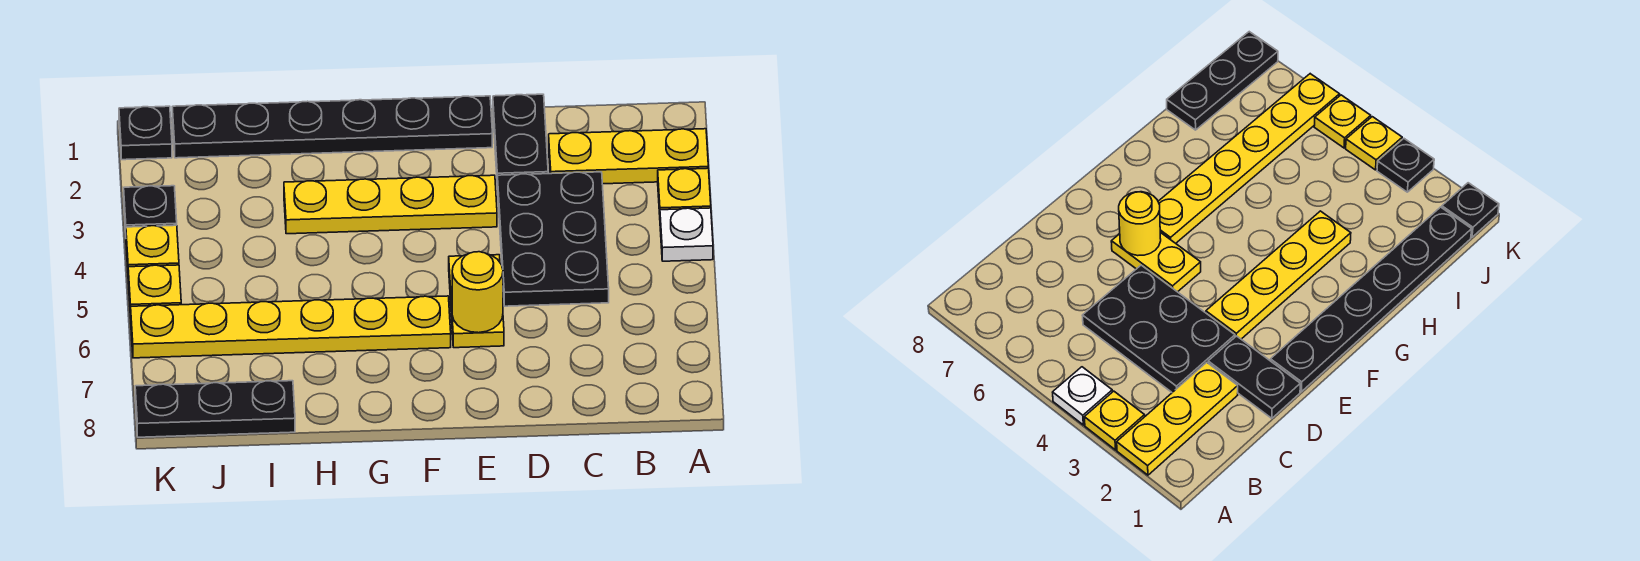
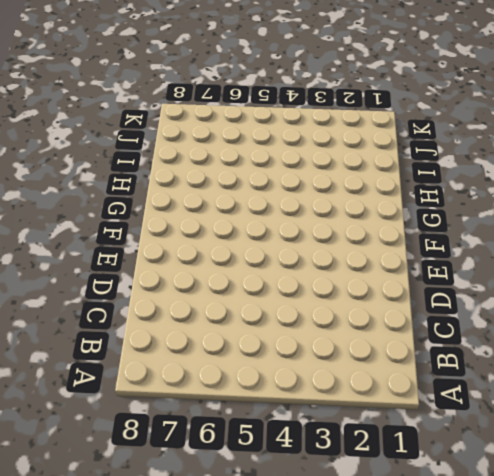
none -> yellow plate A2:C2 level 1
none -> yellow plate A3 level 1
none -> white plate A4 level 1

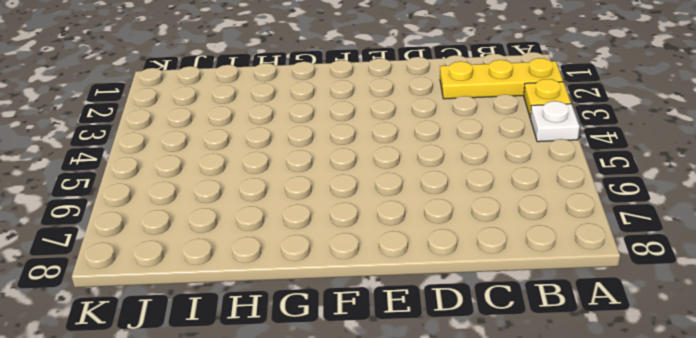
none -> black plate C3:D5 level 1
none -> black plate D1:D2 level 1
none -> black plate E1:J1 level 1

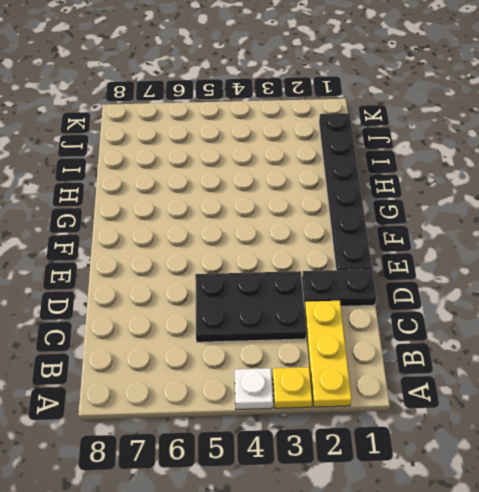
none -> yellow plate E3:H3 level 1
none -> yellow plate E5:E6 level 1
none -> yellow plate F6:K6 level 1

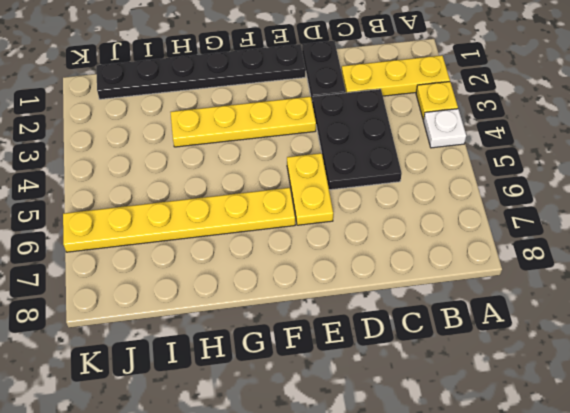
none -> black plate I8:K8 level 1
none -> black plate K1 level 1
none -> black plate K3 level 1

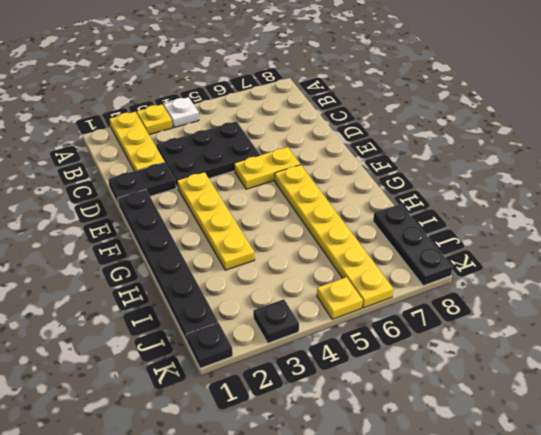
none -> yellow plate K4 level 1
none -> yellow round brick E6 level 2

